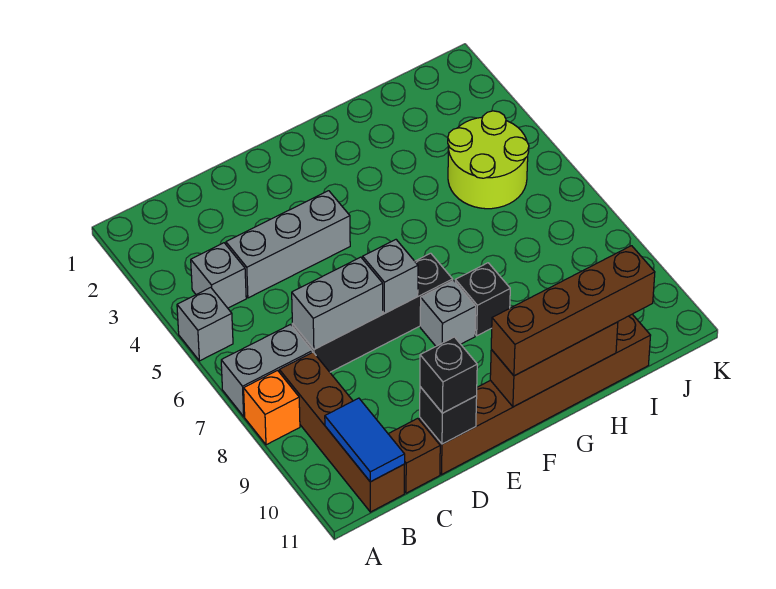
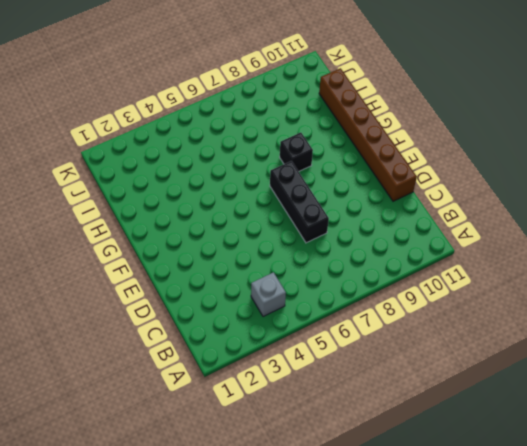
black brick D7:F7 level 1 -> black brick C7:F7 level 1
none -> grey brick A5 level 1
none -> grey brick A7:B7 level 1
none -> orange brick A8 level 1

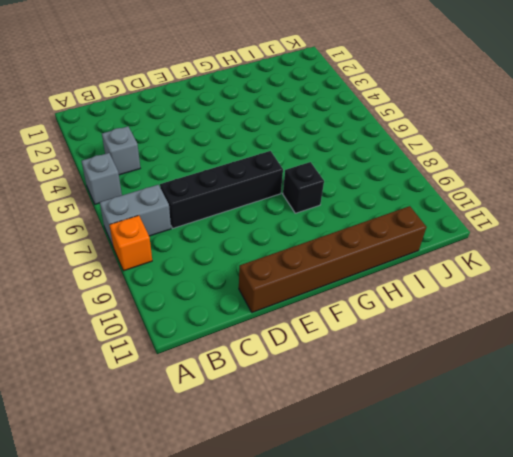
none -> brown brick B8:B11 level 1
none -> grey brick C4:E4 level 1
none -> brown brick C11 level 1

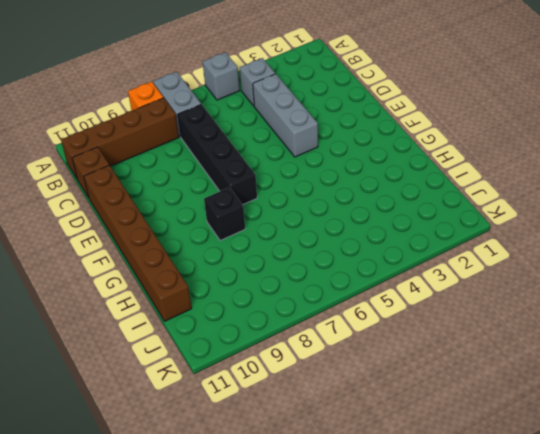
none -> grey brick F8 level 1
none -> lime round brick I4:J5 level 1
none -> blue tile B10:B11 level 2

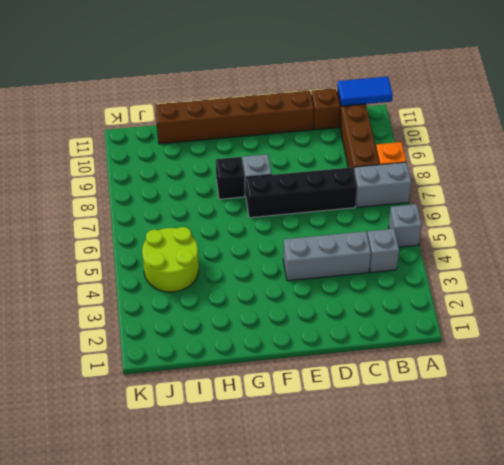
blue tile A11:B11 level 2 -> blue tile B10:B11 level 2
none -> grey brick C7:D7 level 2
none -> black brick D11 level 2
none -> grey brick E7 level 2

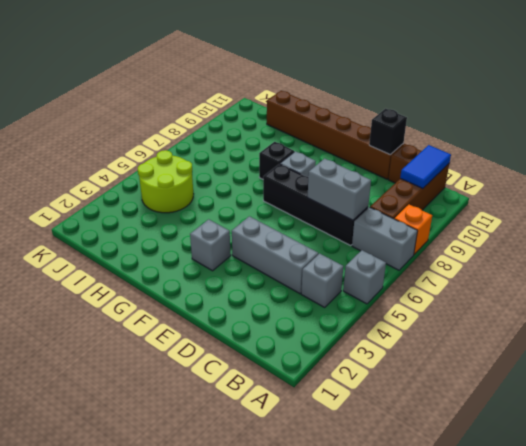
grey brick F3 level 1 -> grey brick E7 level 2
none -> brown brick F11:H11 level 2
none -> black brick D11 level 3
none -> brown brick F11:I11 level 3

